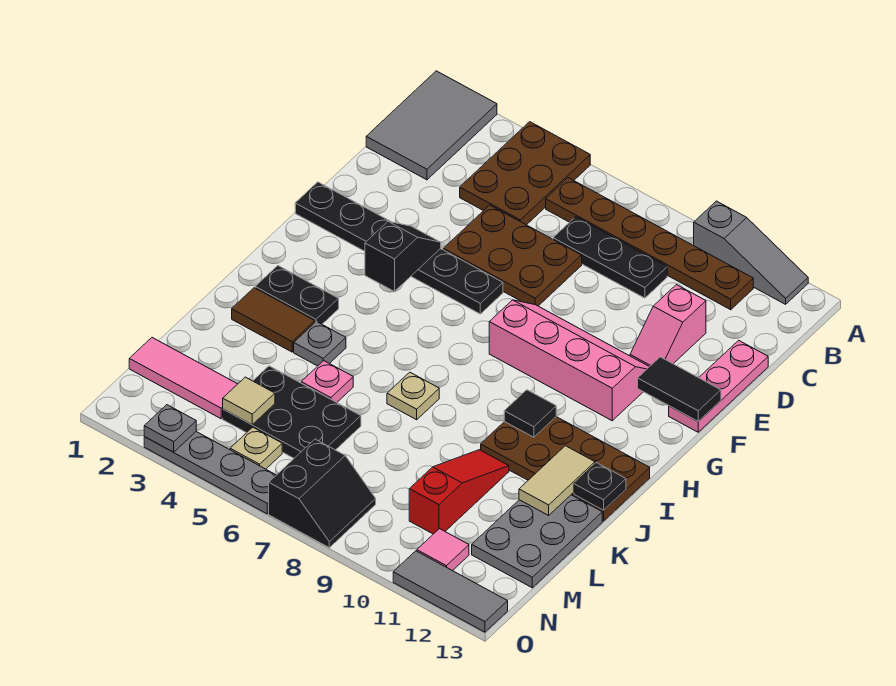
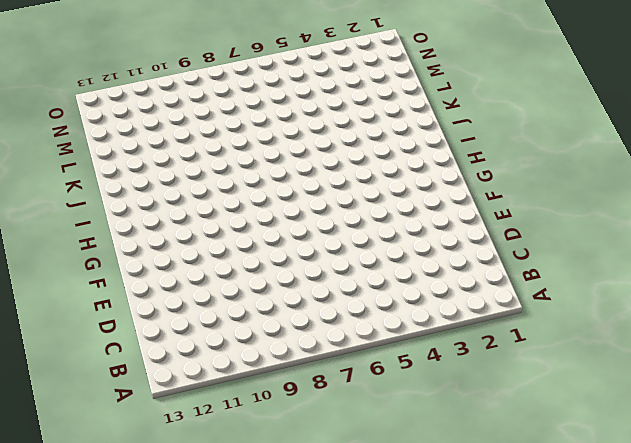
none -> grey tile A1:C2 level 1
none -> brown plate A4:C5 level 1
none -> grey slope A10:A12 level 1 top 10
none -> brown plate B6:B11 level 1

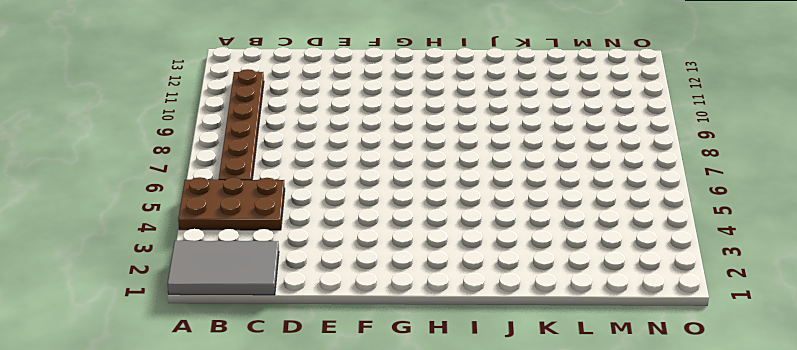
none -> grey slope A10:A12 level 1 top 10
none -> black plate C7:C9 level 1
none -> brown plate D5:E7 level 1
none -> pink slope D11:E11 level 1 top D

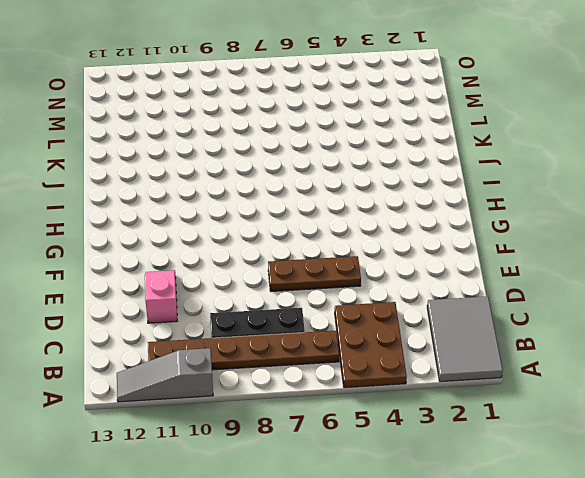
brown plate E5:E7 level 1 -> brown plate D5:E7 level 1
none -> pink plate D13:F13 level 1
none -> black plate F1:F6 level 1
none -> pink slope F8:G11 level 1 top G
none -> black plate I2:I3 level 1

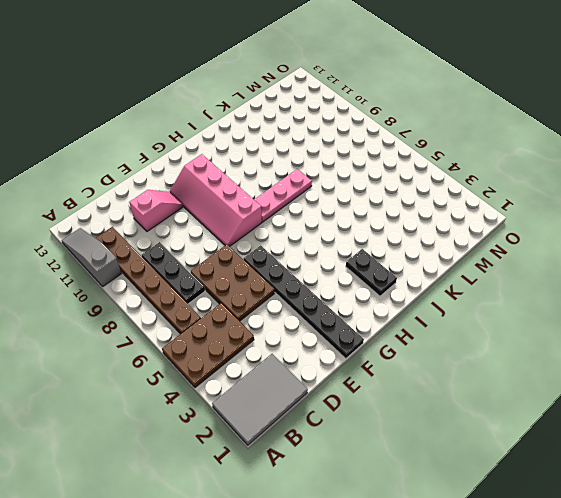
pink plate H8:J8 level 1 -> pink plate D13:F13 level 1
none -> brown plate I10:J13 level 1
none -> brown tile J2:J3 level 1
none -> grey plate J4 level 1
none -> tan plate J7 level 1

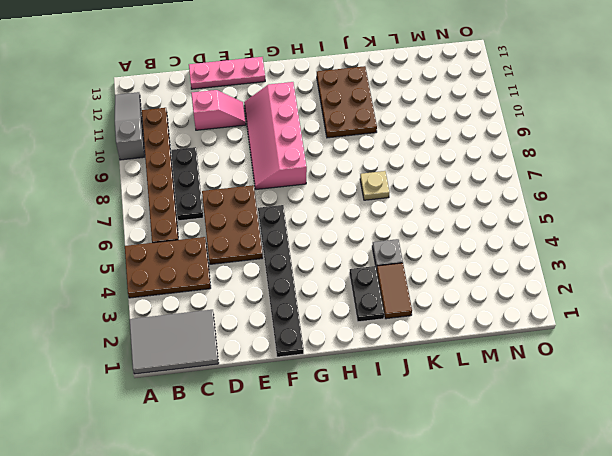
brown plate I10:J12 level 1 -> brown plate I10:J13 level 1
none -> pink plate K5 level 1
none -> red slope K10:M10 level 1 top M
none -> grey plate K12:M13 level 1
none -> black plate L4:M6 level 1

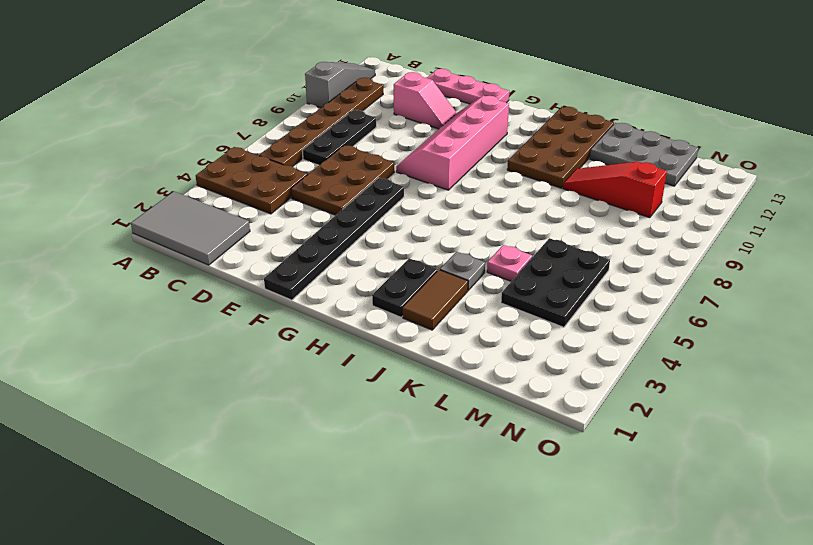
none -> tan plate J7 level 1
none -> pink tile M1:M3 level 1
none -> tan plate N5 level 1
none -> black slope N7:O8 level 1 top 7

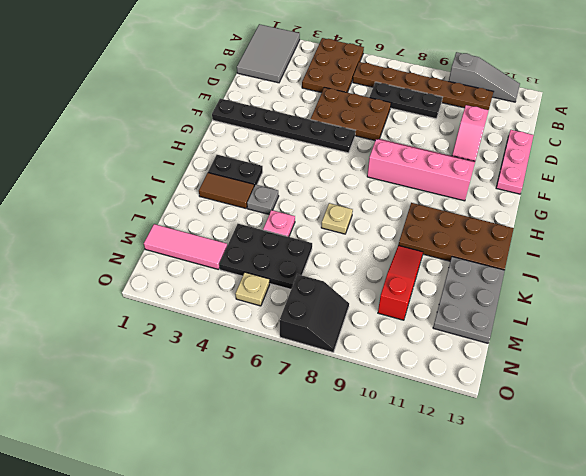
none -> pink tile N11 level 1
none -> grey plate O3:O6 level 1
none -> grey tile O11:O13 level 1
none -> black slope F4:G4 level 2 top G

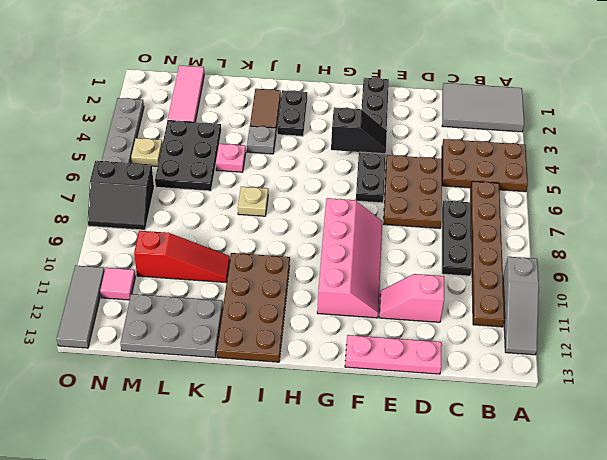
none -> black tile F12:F13 level 2
none -> black tile I10 level 2
none -> tan tile J12:K12 level 2
none -> black plate J13 level 2

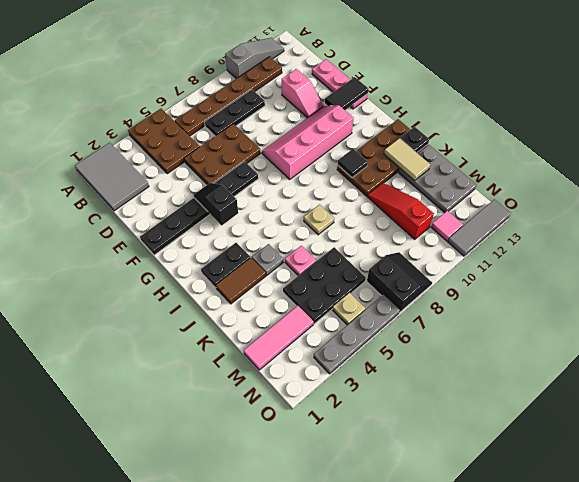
none -> tan tile M4 level 2
none -> grey plate O3 level 2

